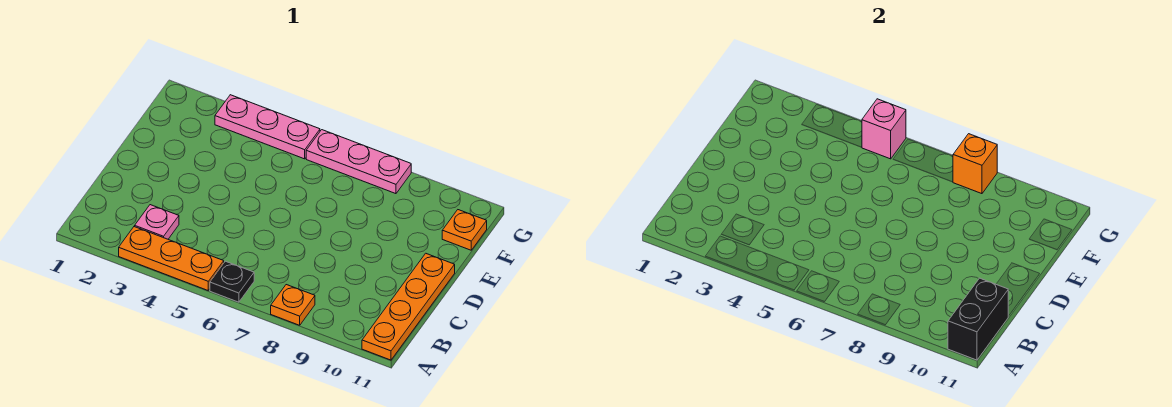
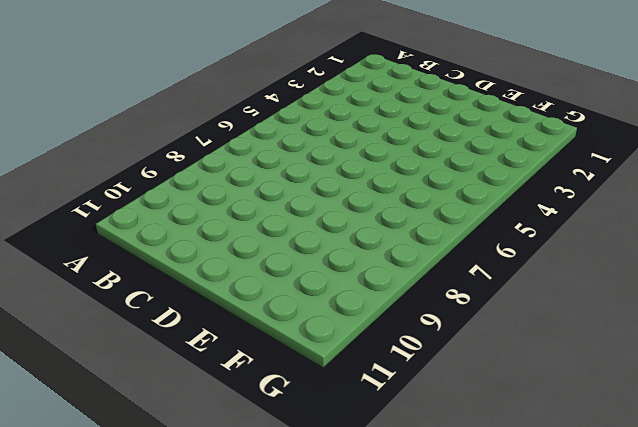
none -> orange plate A3:A5 level 1
none -> black plate A6 level 1

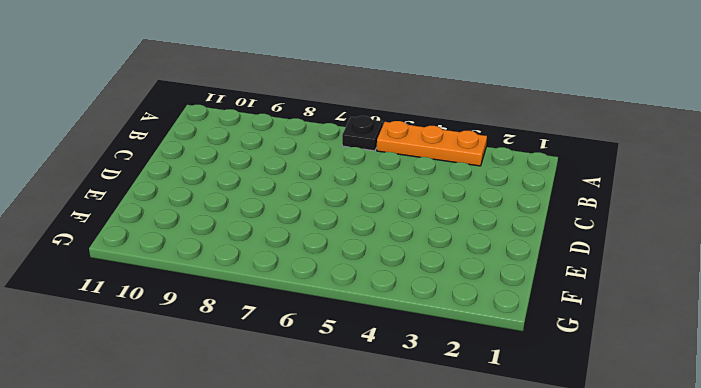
none -> orange plate A8 level 1
none -> orange plate A11:D11 level 1

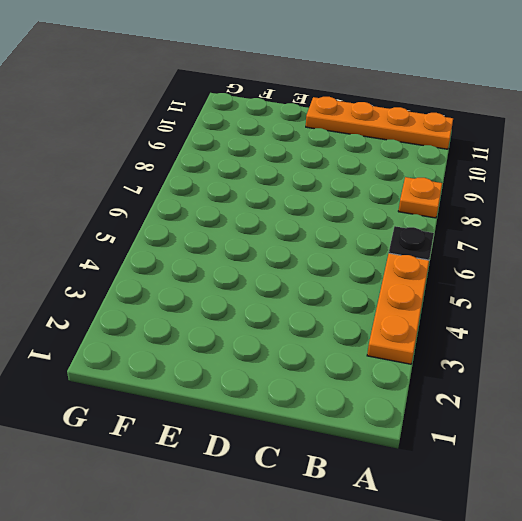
none -> pink plate B3 level 1
none -> orange plate F11 level 1

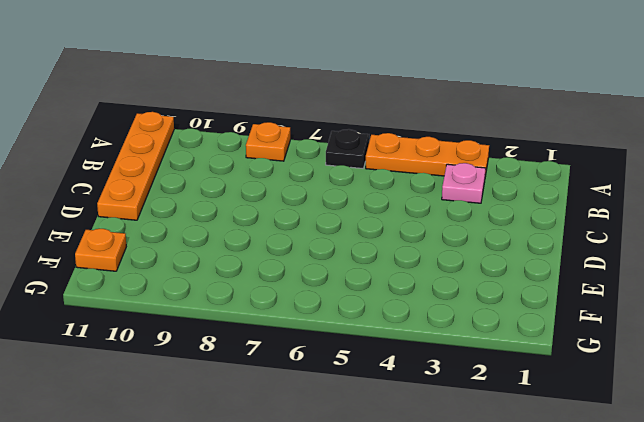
none -> pink plate G3:G5 level 1
none -> pink plate G6:G8 level 1

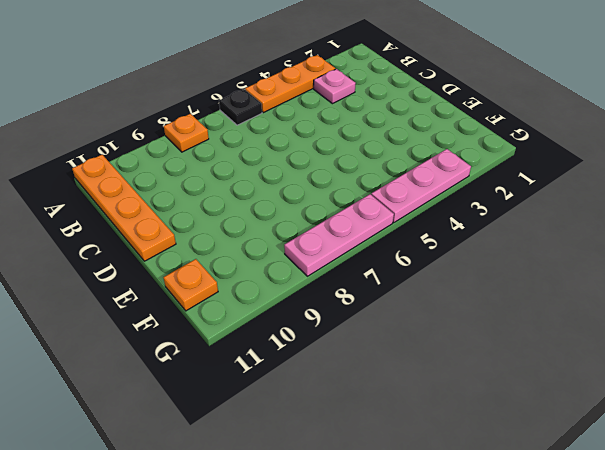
none -> black brick A11:B11 level 2
none -> pink brick G5 level 2

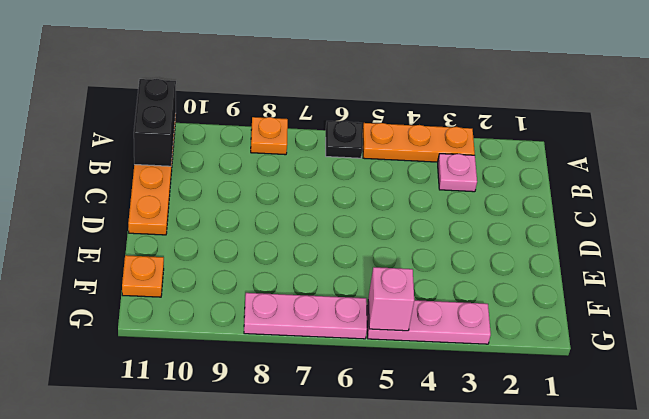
none -> orange brick G8 level 2

